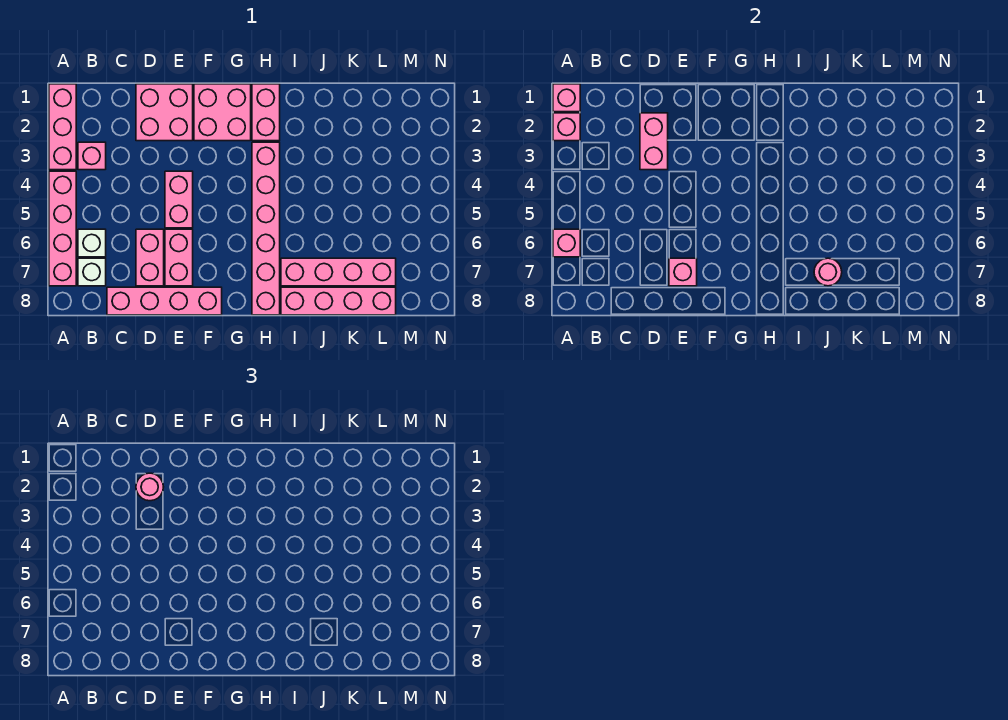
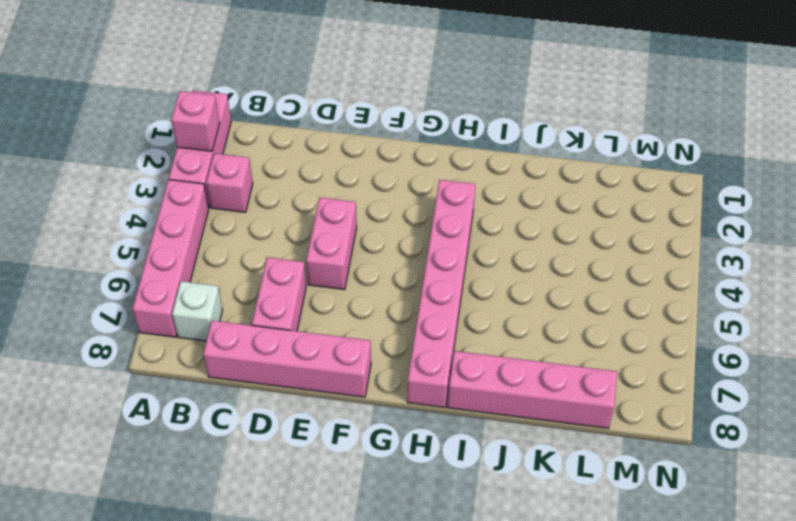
none -> white brick B6 level 1
none -> pink brick D1:E2 level 1
none -> pink brick E6:E7 level 1

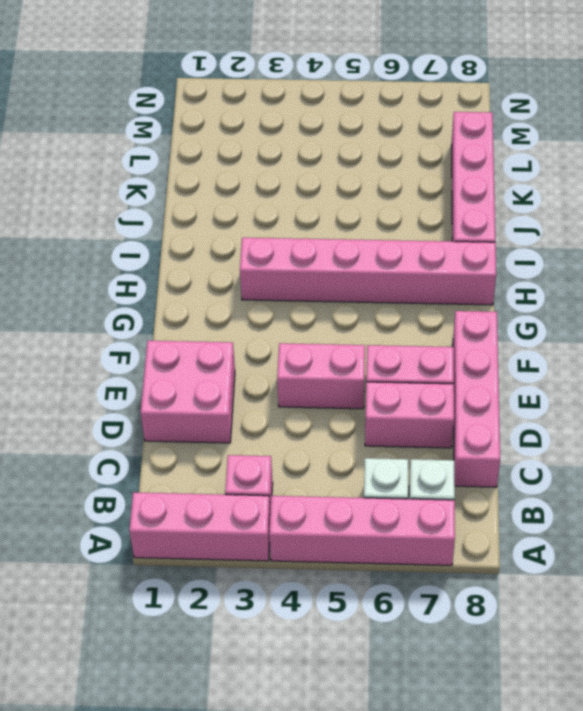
none -> pink brick F1:G2 level 1
none -> pink brick H1:H2 level 1
none -> pink brick I7:L7 level 1

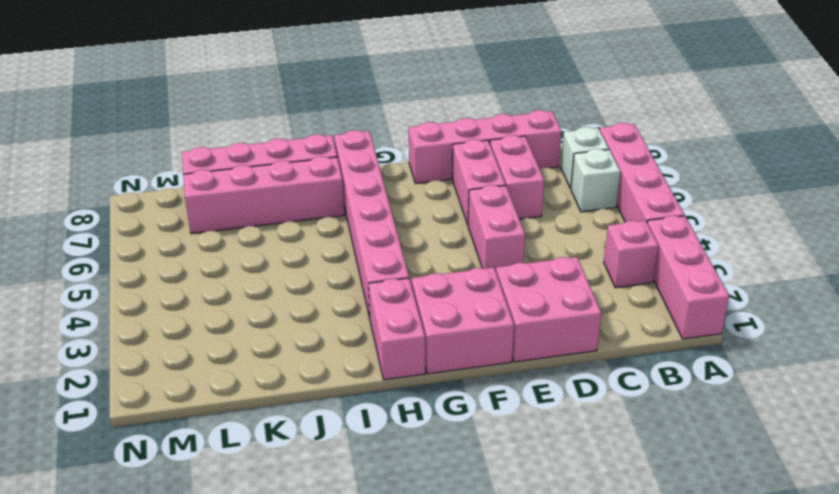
none -> pink brick A1 level 2
none -> pink brick A2 level 2
none -> pink brick A6 level 2

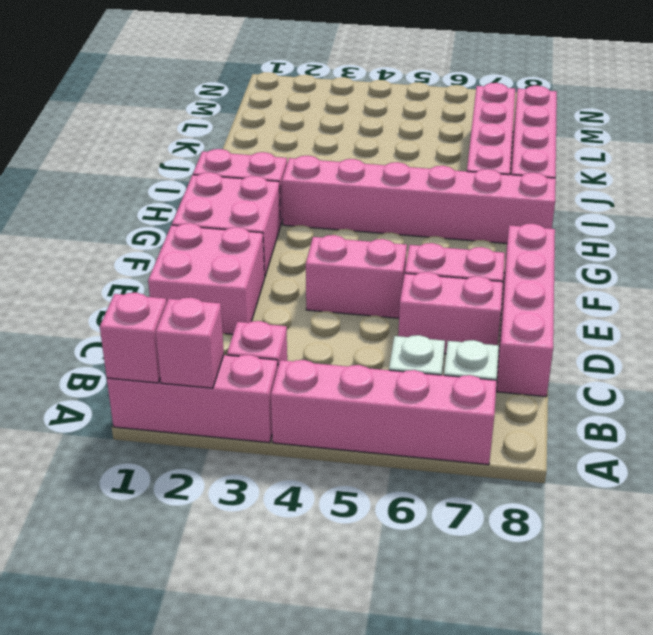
none -> pink brick A6 level 2
none -> pink brick D2:D3 level 2
none -> pink brick E7 level 2

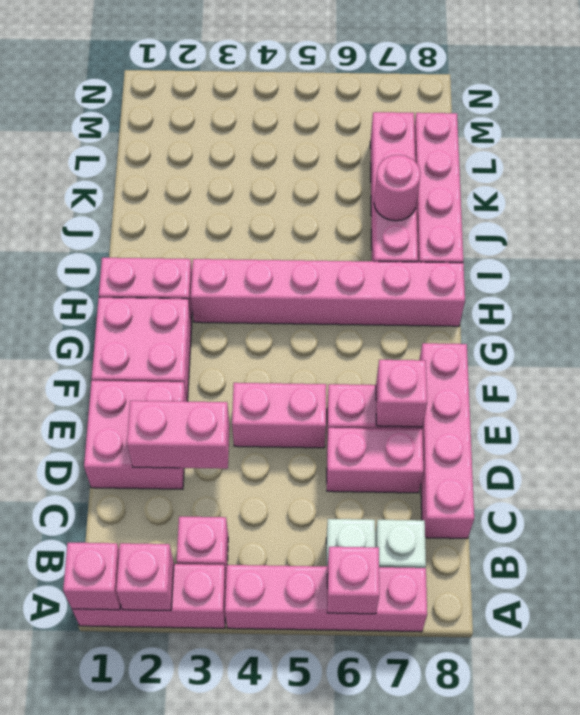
none -> pink round brick D2 level 3

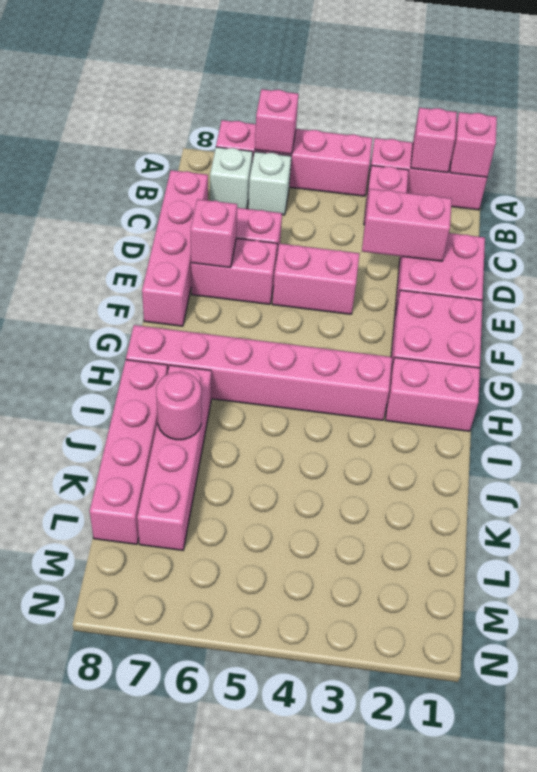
none -> pink round brick D2 level 3

